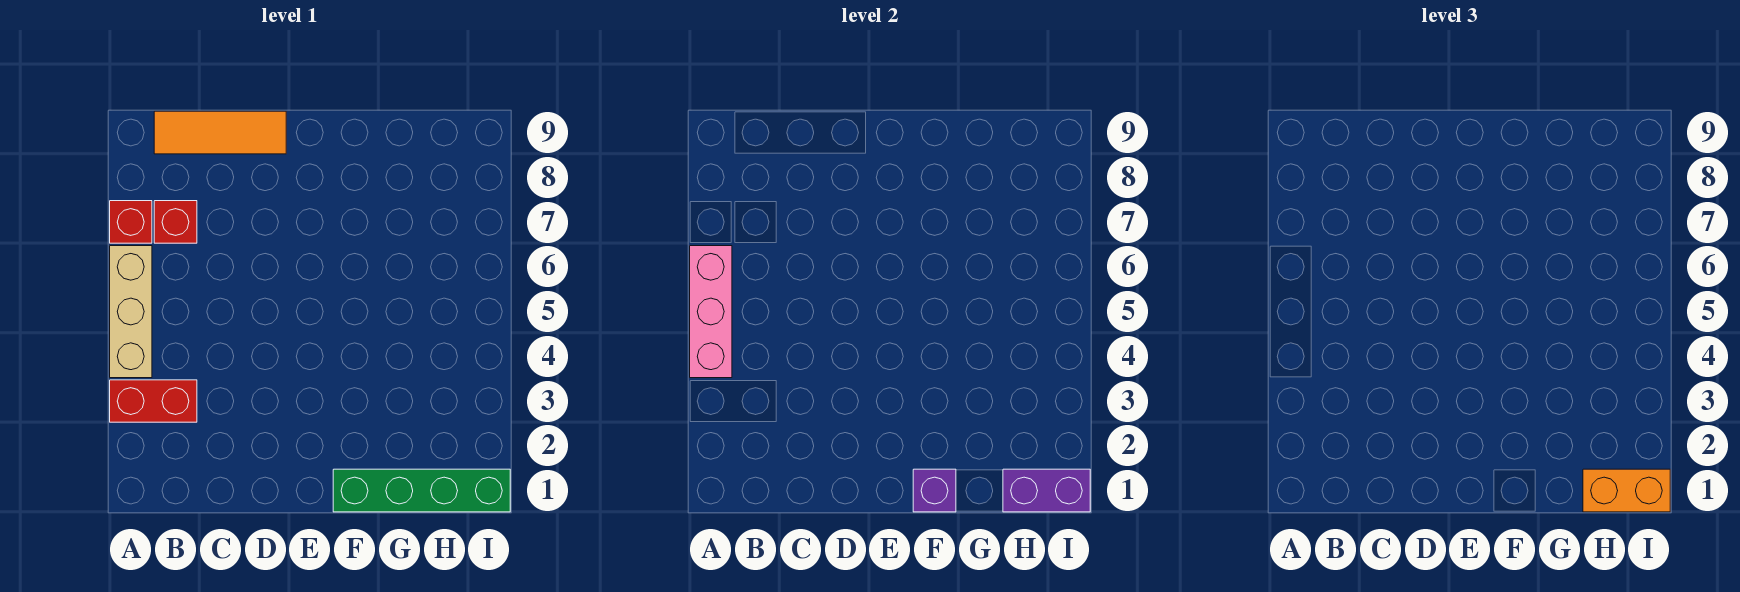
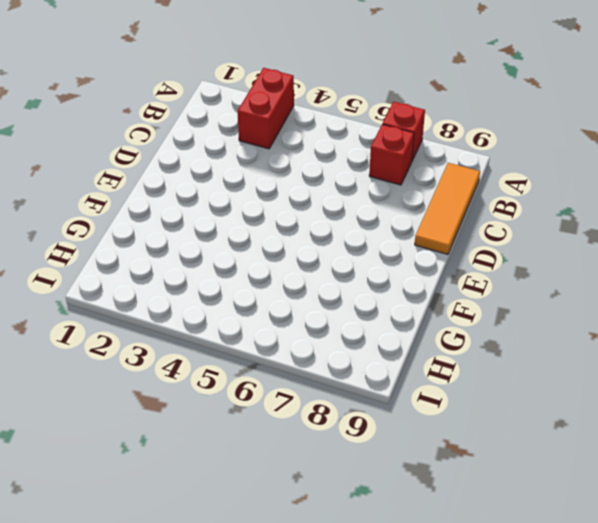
none -> tan brick A4:A6 level 1
none -> green brick F1:I1 level 1

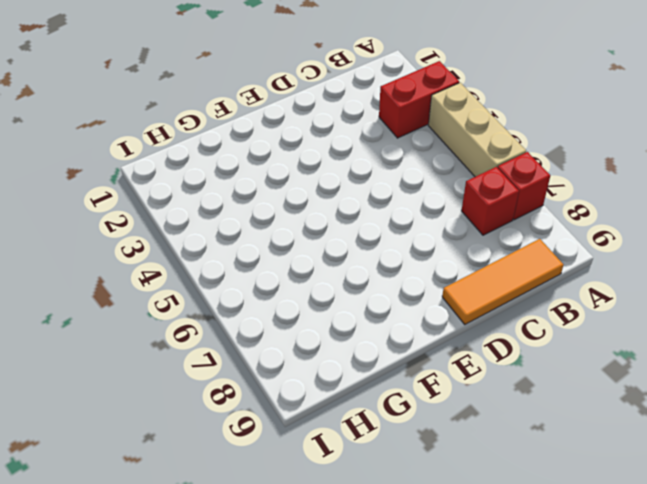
none -> green brick F1:I1 level 1
none -> pink brick A4:A6 level 2

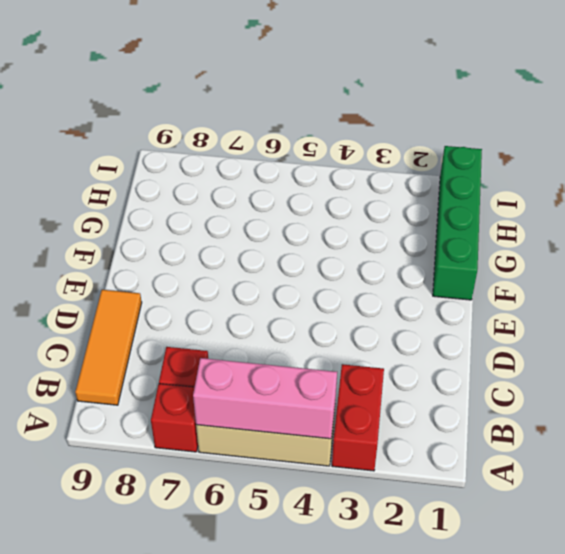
none -> purple brick F1 level 2
none -> purple brick H1:I1 level 2

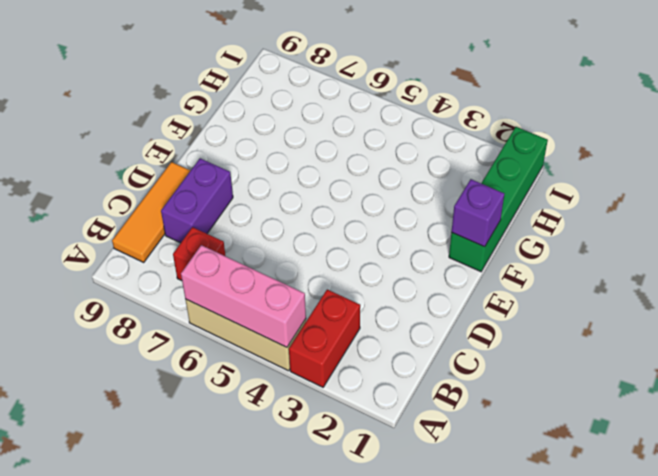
purple brick C8:D8 level 1 -> purple brick H1:I1 level 2
none -> red brick A7 level 1
none -> orange brick H1:I1 level 3

